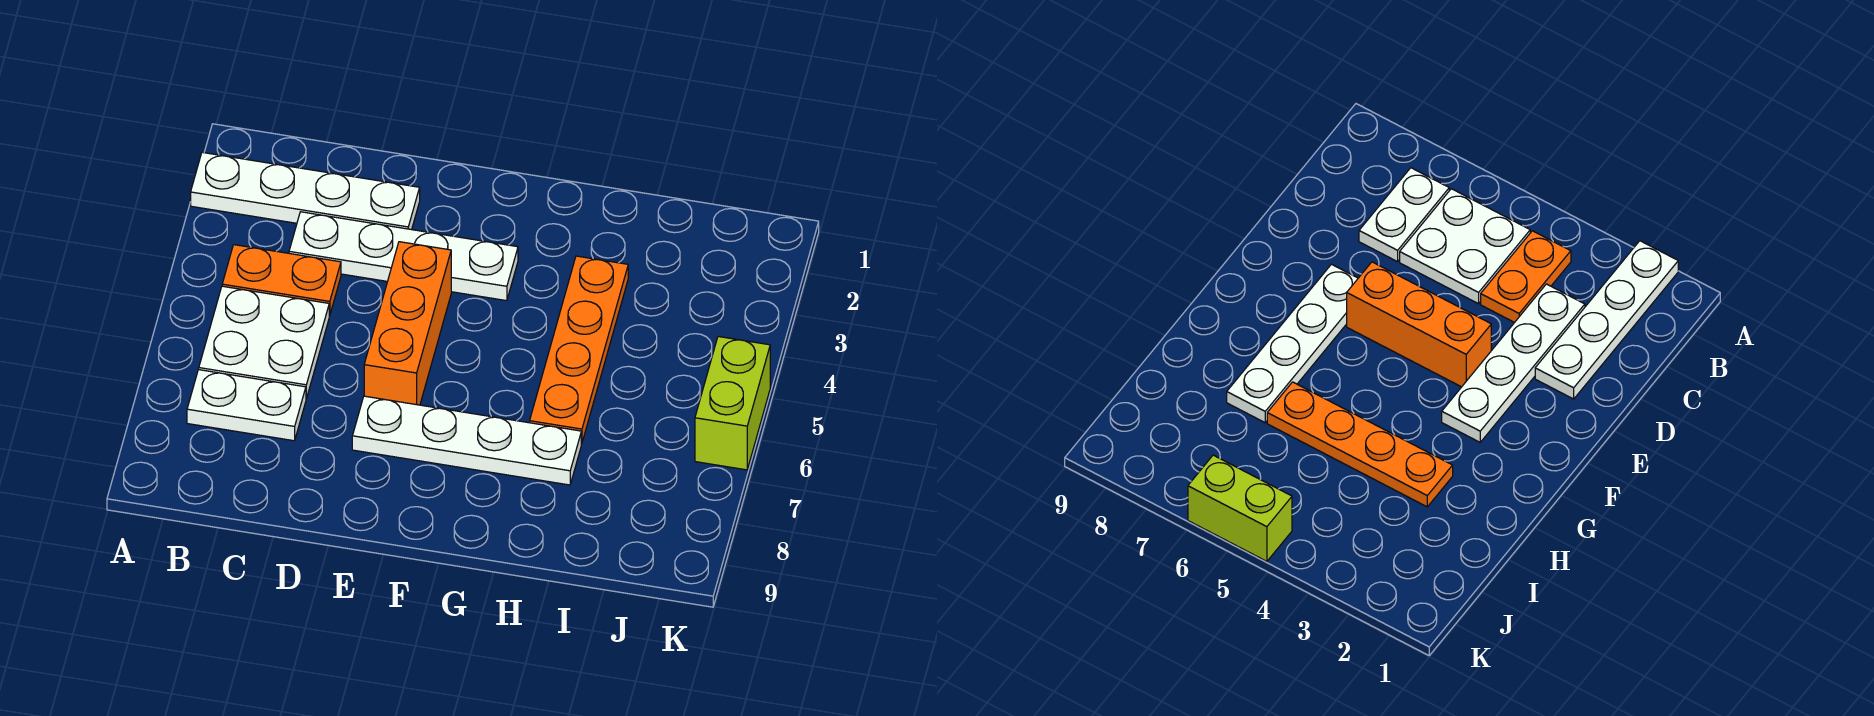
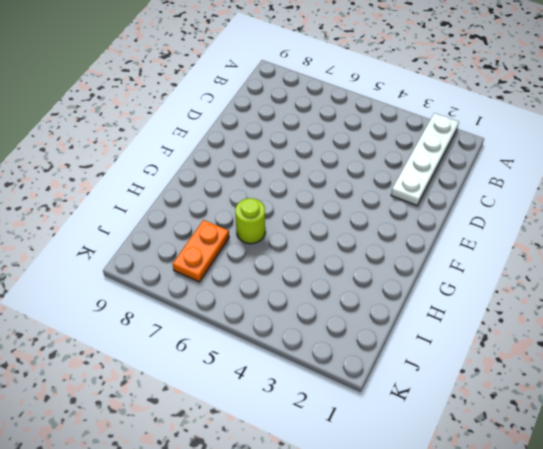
lime round brick H6 level 1 -> orange plate H3:H6 level 1
orange plate I7:J7 level 1 -> orange plate B4:C4 level 1
none -> white plate B5:C6 level 1
none -> white plate B7:C7 level 1

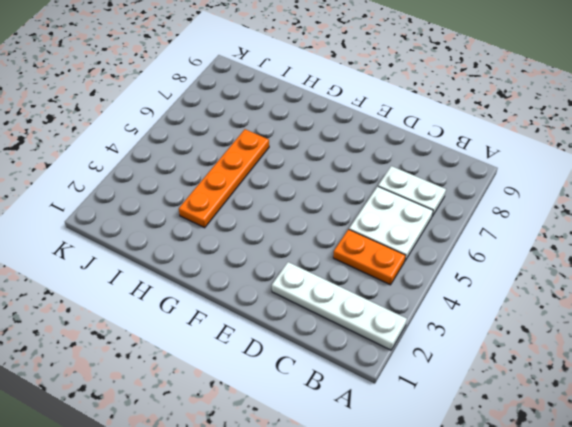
none -> white plate C3:F3 level 1
none -> orange brick E4:E6 level 1

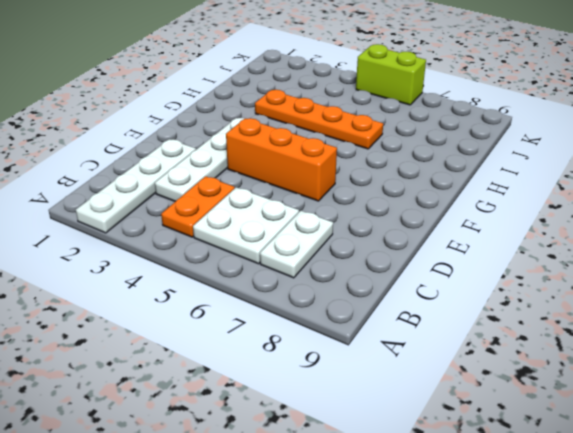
none -> white plate E7:H7 level 1

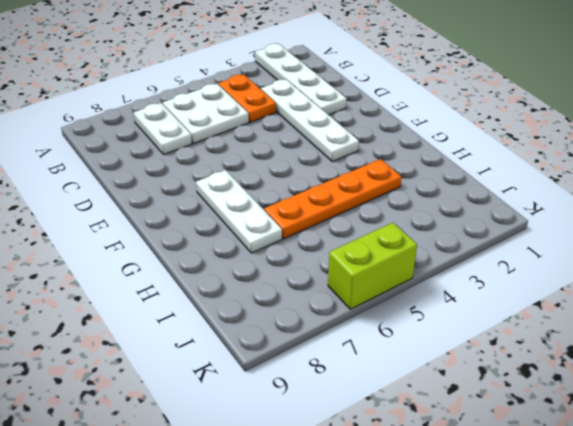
white plate F7:H7 level 1 -> white plate E7:H7 level 1
none -> orange brick E4:E6 level 1

